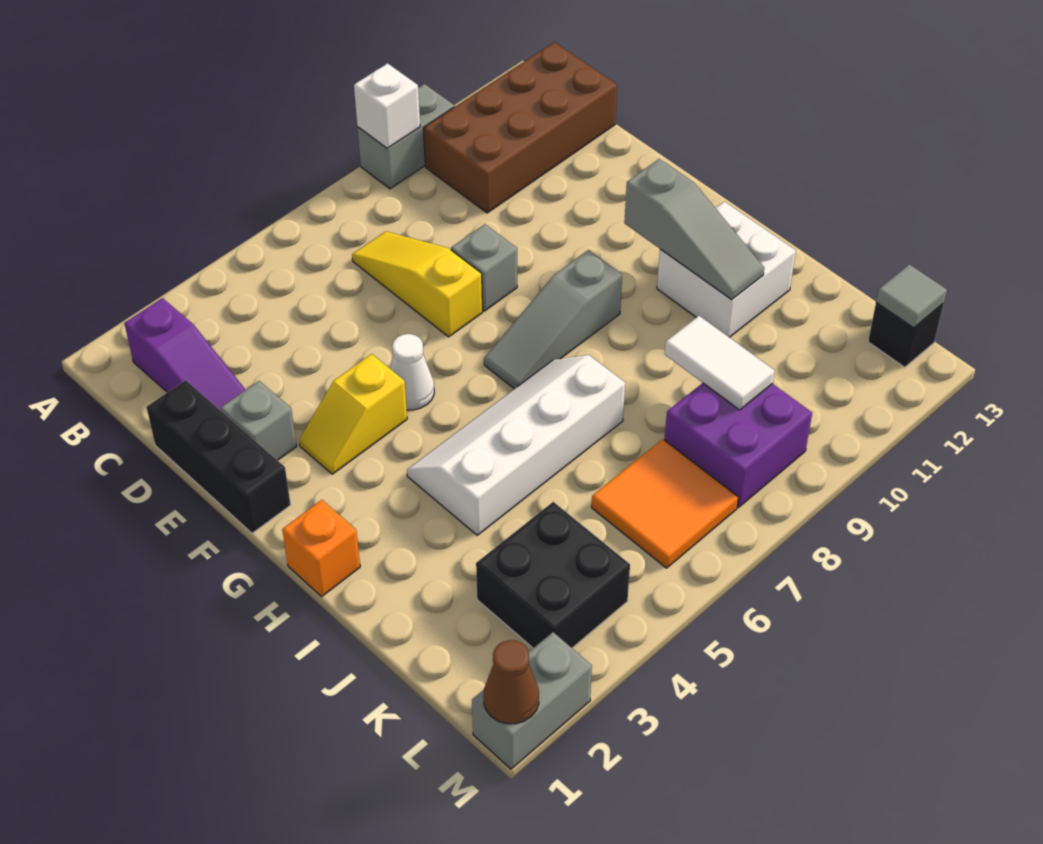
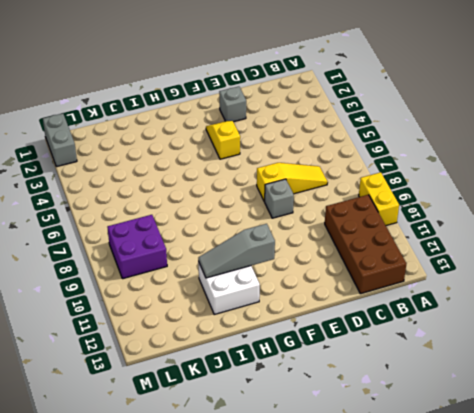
yellow brick A9:A10 level 1 -> grey brick A9:A10 level 1
none -> purple slope B2:D2 level 1 top B
none -> black brick D1:F1 level 1
none -> white cone F5 level 1

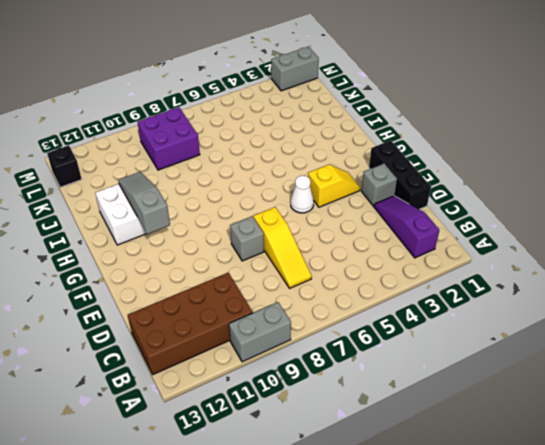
none -> grey slope G7:G9 level 1 top 9
none -> orange brick H1 level 1
none -> white slope H4:I7 level 1 top I

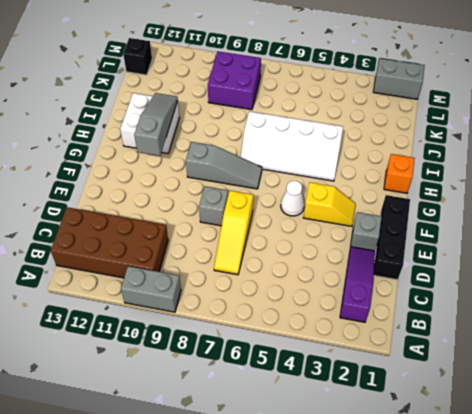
none -> black brick K3:L4 level 1
none -> orange tile K6:L7 level 1
none -> white brick A9 level 2

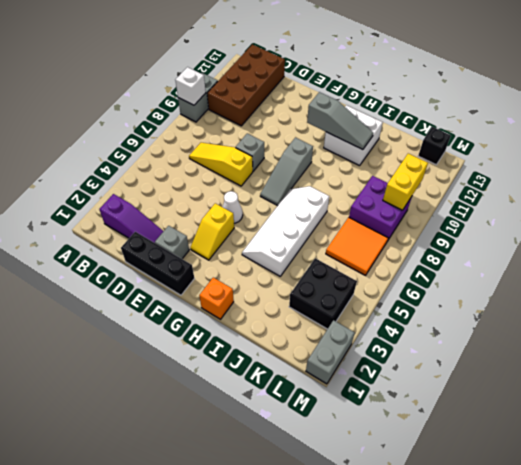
yellow brick L9:L10 level 2 -> none
none -> white tile J9:K9 level 2
none -> grey tile L13 level 2
none -> brown cone M1 level 2

